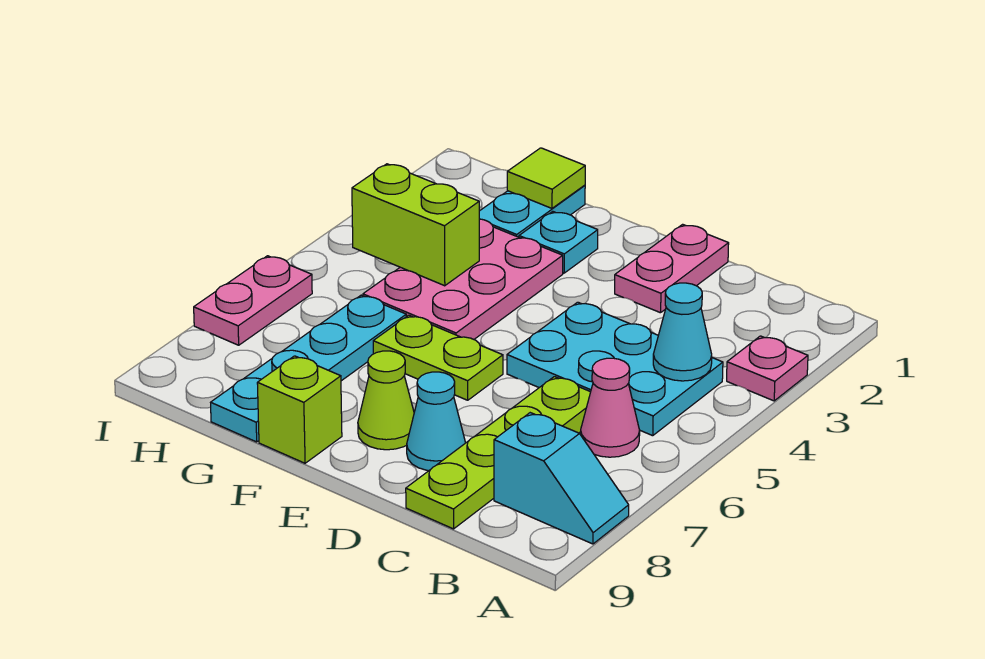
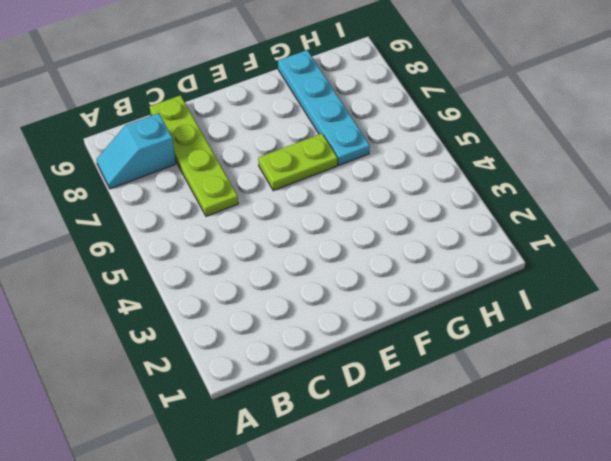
none -> pink plate A3 level 1
none -> cyan plate B4:D5 level 1
none -> pink cone B6 level 1

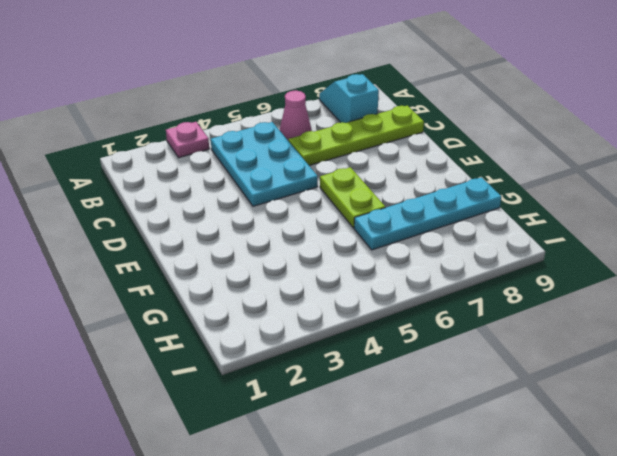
none -> pink plate D1:D2 level 1
none -> cyan cone D8 level 1
none -> lime cone E8 level 1

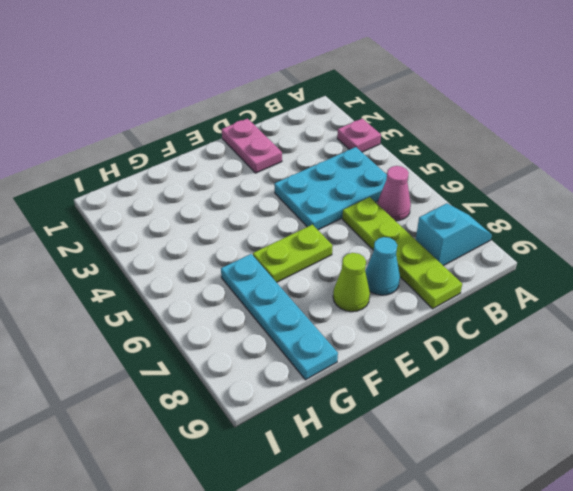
none -> cyan plate F2 level 1
none -> pink plate F3:G5 level 1
none -> lime brick F9 level 1

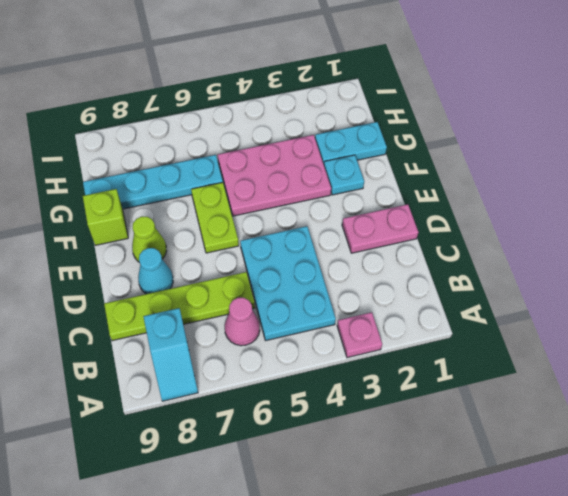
none -> pink plate I6:I7 level 1
none -> cyan cone B4 level 2
none -> lime tile G1 level 2

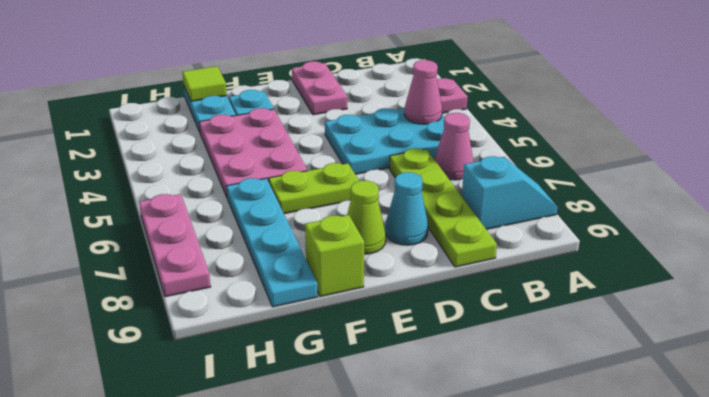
pink cone B4 level 2 -> cyan cone B4 level 2
pink plate I6:I8 level 1 -> pink plate I6:I7 level 1
none -> lime brick G4:H4 level 2

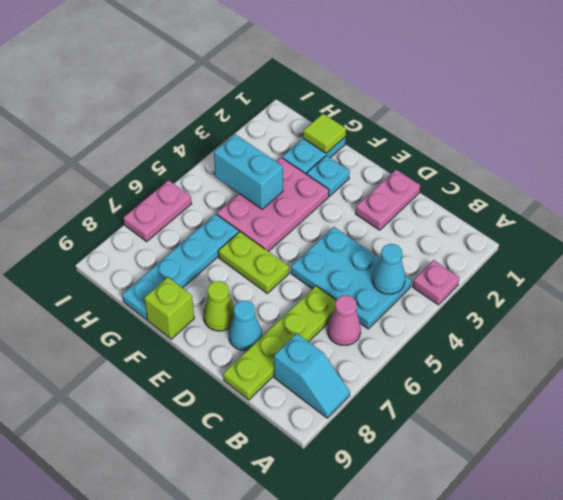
cyan brick G4:H4 level 2 -> lime brick G4:H4 level 2

